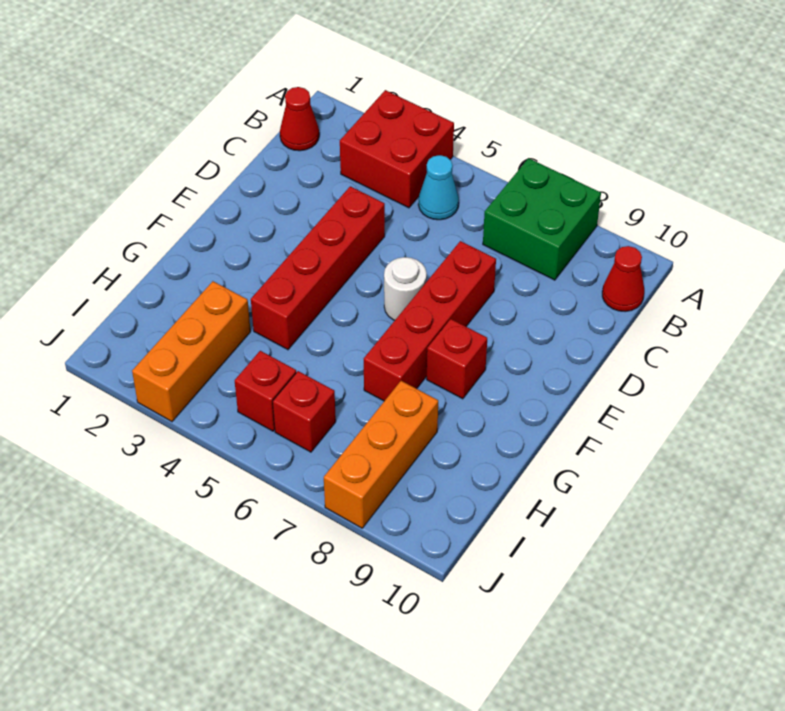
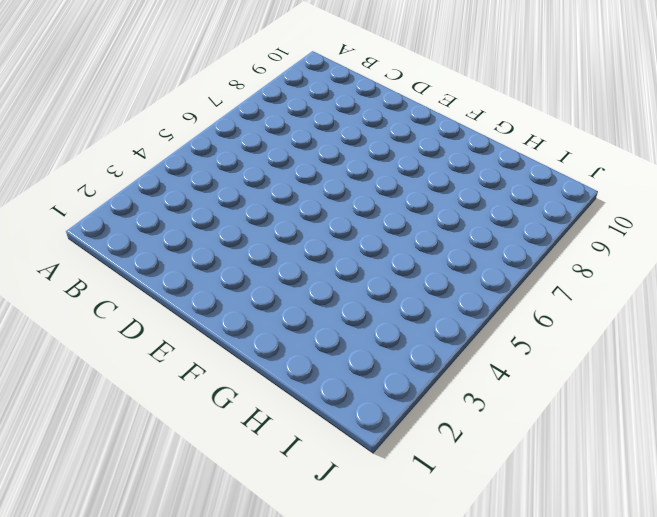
none -> red brick A3:B4 level 1
none -> green brick A7:B8 level 1
none -> red cone B1 level 1

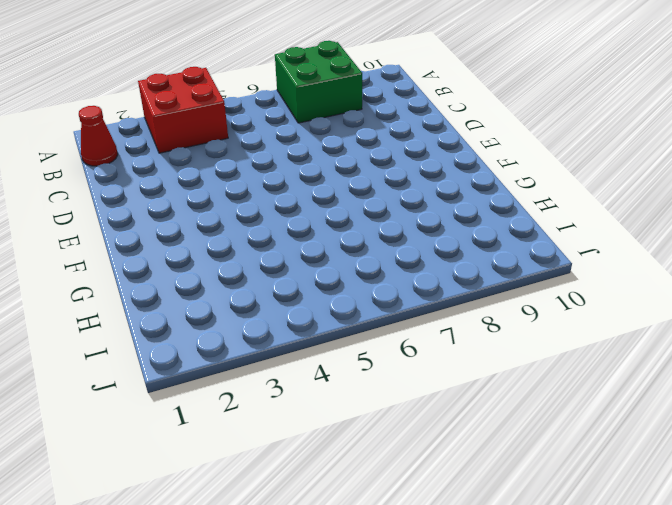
none -> cyan cone B5 level 1
none -> red cone B10 level 1
none -> red brick D4:G4 level 1

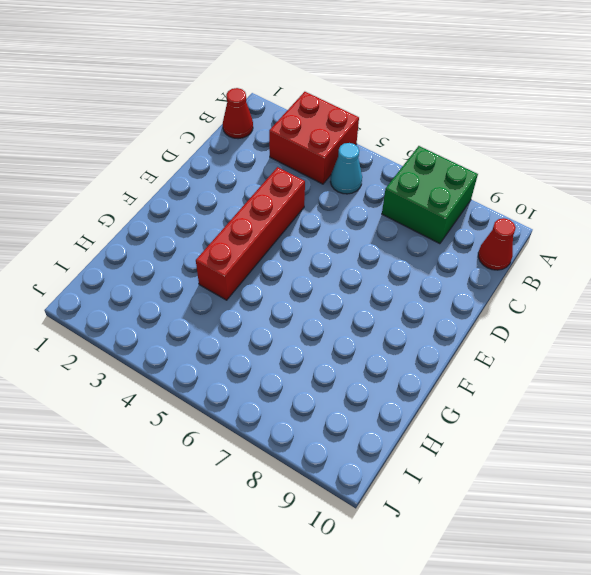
none -> red brick D7:G7 level 1
none -> white round brick E6 level 1
none -> red brick F8 level 1

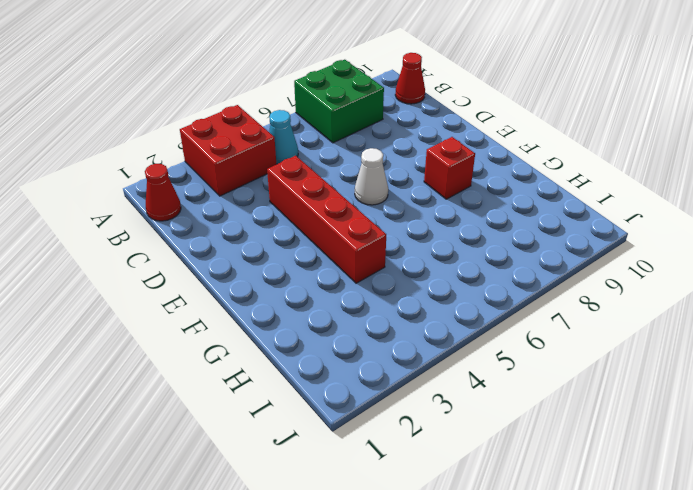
white cone E6 level 1 -> white round brick E6 level 1
none -> red brick D7:G7 level 1
none -> orange brick H3:J3 level 1
none -> orange brick H8:J8 level 1

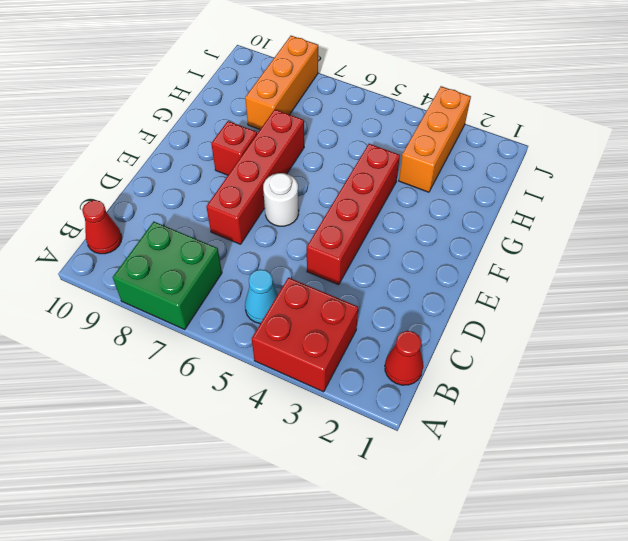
none -> red brick I5 level 1
none -> red brick I6 level 1

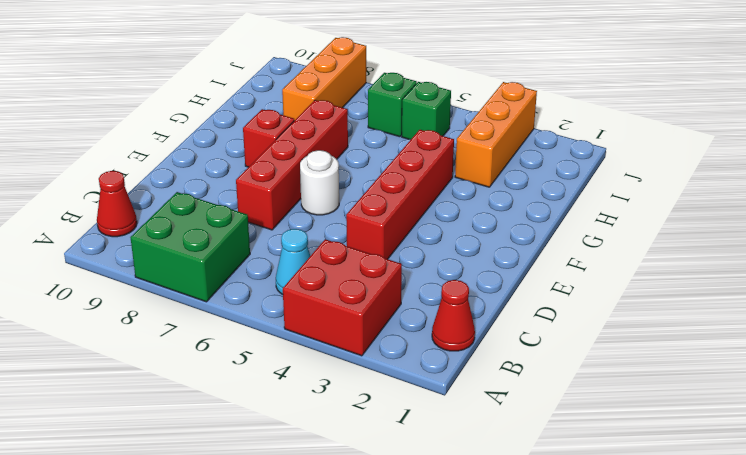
green brick I5 level 1 -> red brick I5 level 1
green brick I6 level 1 -> red brick I6 level 1

